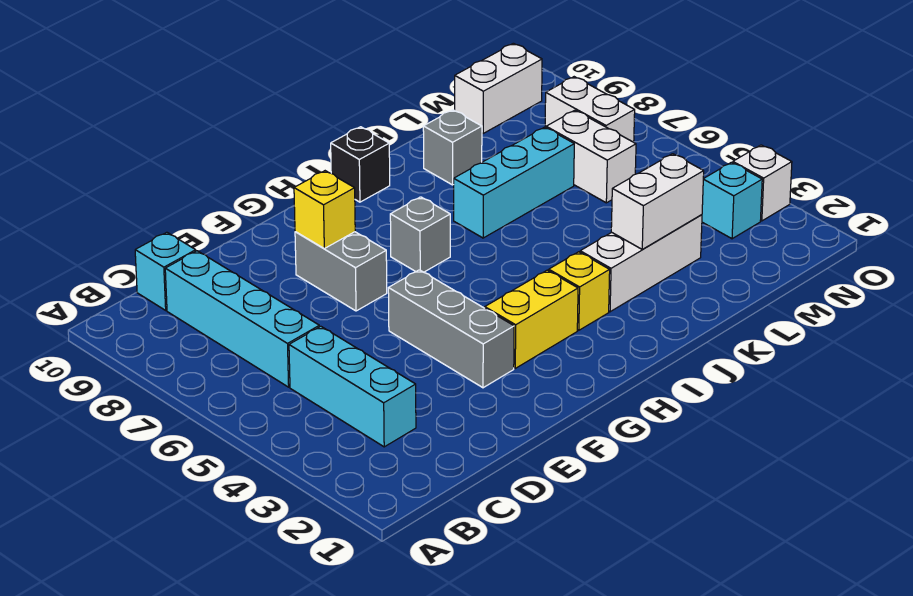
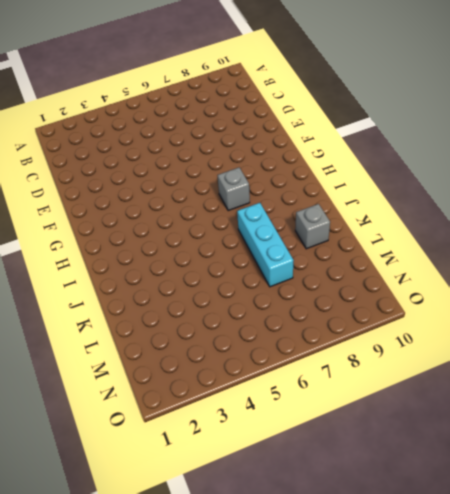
none -> cyan brick C3:C5 level 1
none -> cyan brick C6:C9 level 1
none -> cyan brick C10 level 1

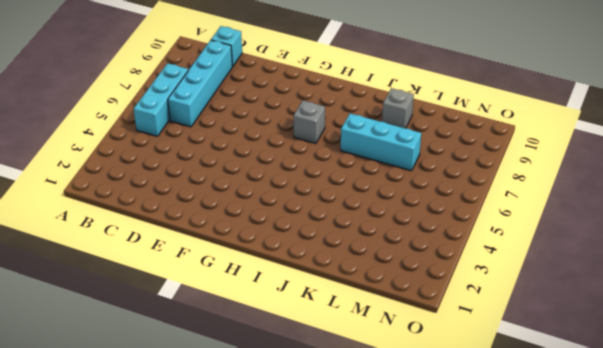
cyan brick B5:B7 level 1 -> cyan brick C3:C5 level 1
none -> grey brick F3:F5 level 1
none -> grey brick F7:F8 level 1
none -> yellow brick G3:H3 level 1

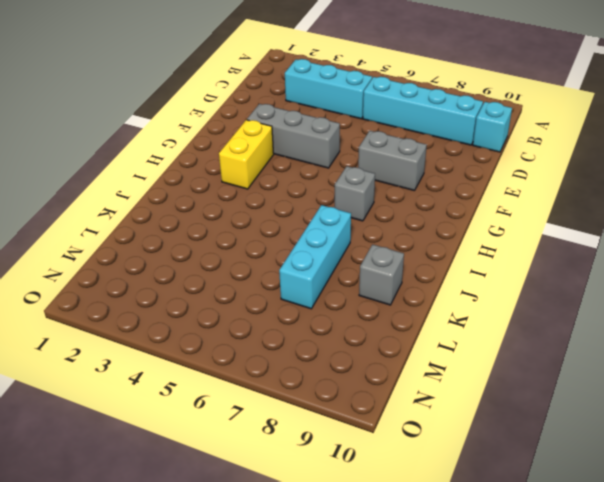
none -> yellow brick I3 level 1
none -> black brick I10 level 1
none -> white brick J3:L3 level 1

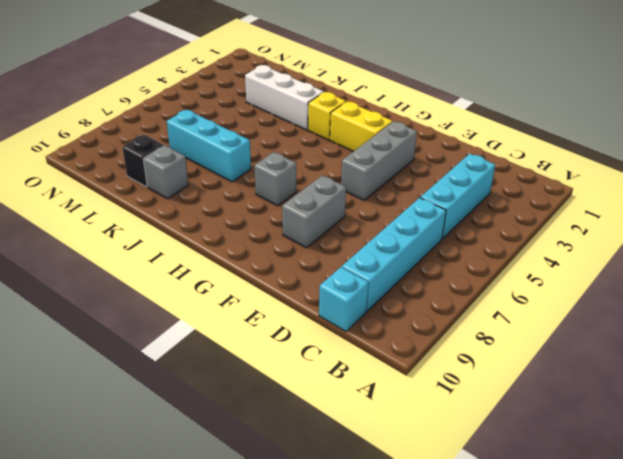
black brick L9 level 1 -> black brick I10 level 1
none -> white brick M6:M7 level 1
none -> white brick M10:N10 level 1
none -> cyan brick N3 level 1

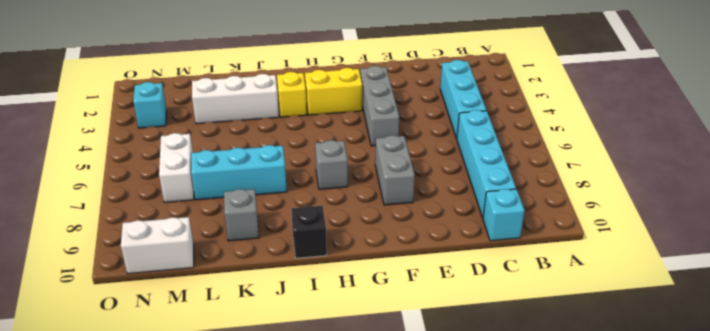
none -> white brick N7:N8 level 1
none -> white brick O3 level 1
none -> yellow brick F8 level 2

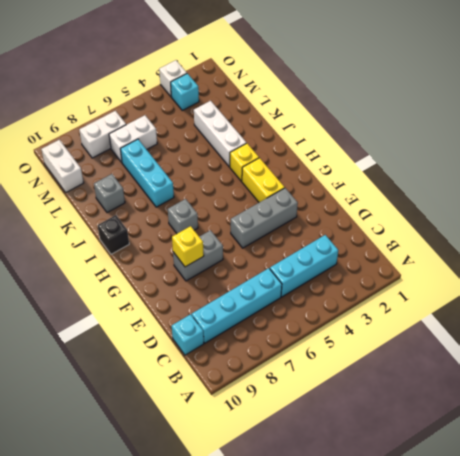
none -> white brick K3:L3 level 2

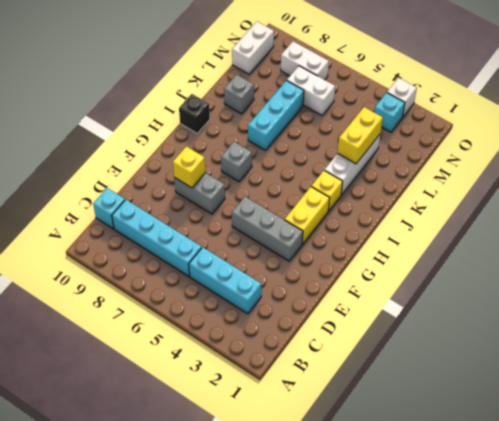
yellow brick K3:L3 level 2 -> white brick K3:L3 level 2

